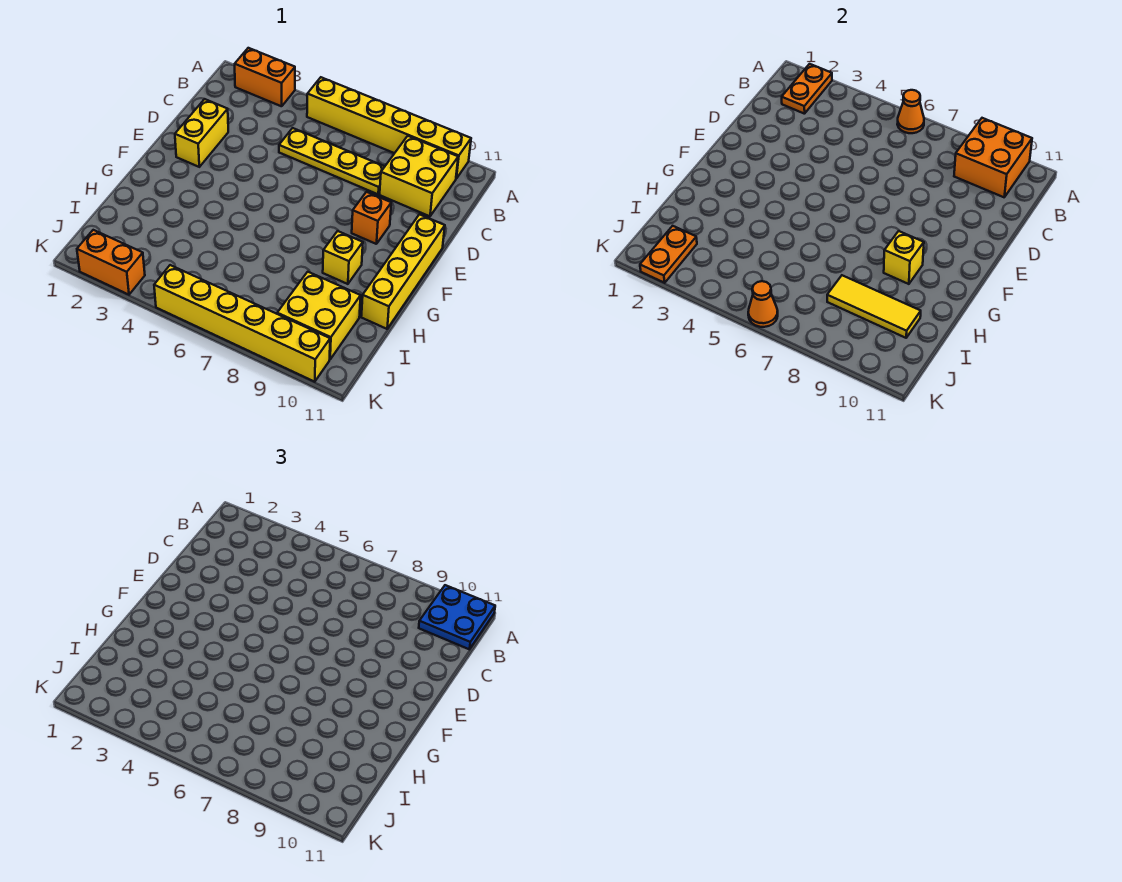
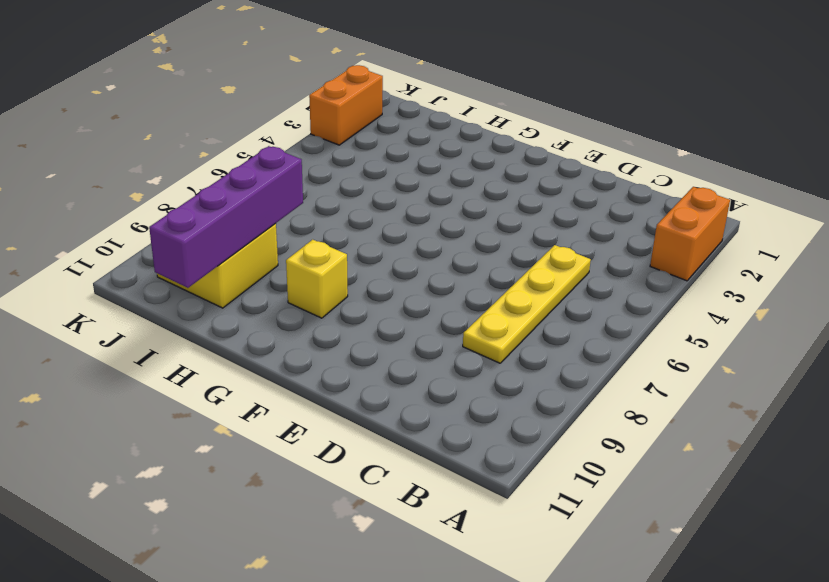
purple brick I8:I11 level 2 -> yellow tile I8:I10 level 2
none -> yellow brick A5:A10 level 1
none -> yellow brick B9:C10 level 1
none -> yellow brick D2:E2 level 1

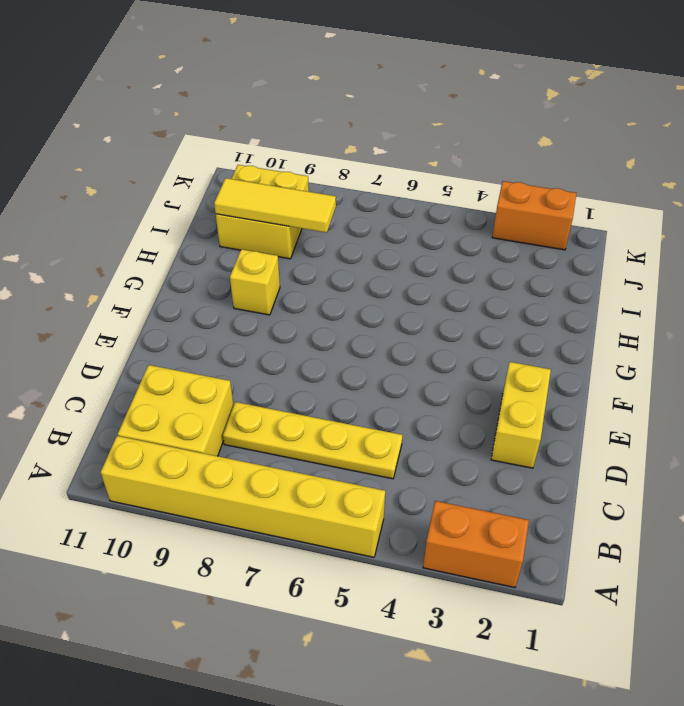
none -> orange brick E9 level 1
none -> yellow brick E11:H11 level 1
none -> yellow brick K5:K10 level 1

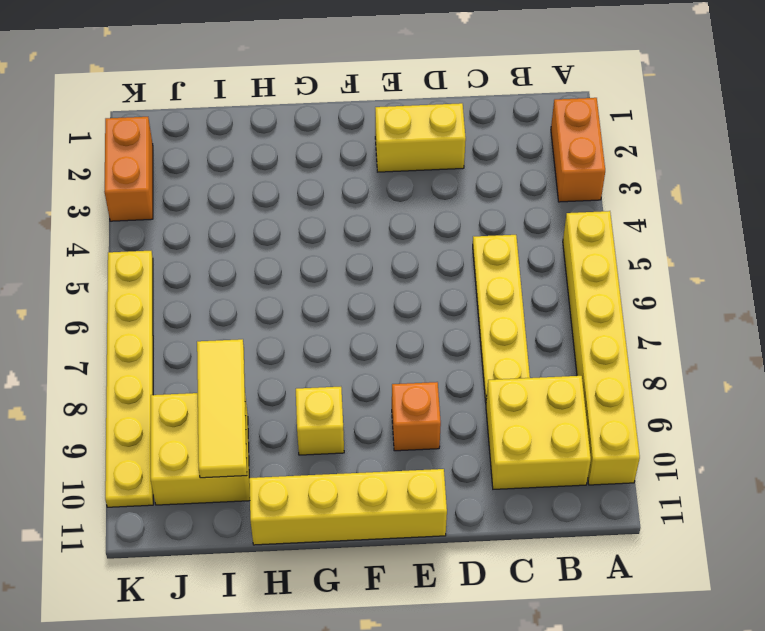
yellow plate K5:K10 level 1 -> yellow brick K5:K10 level 1
none -> orange plate A2:B2 level 2
none -> orange cone A6 level 2
none -> orange brick A9:B10 level 2

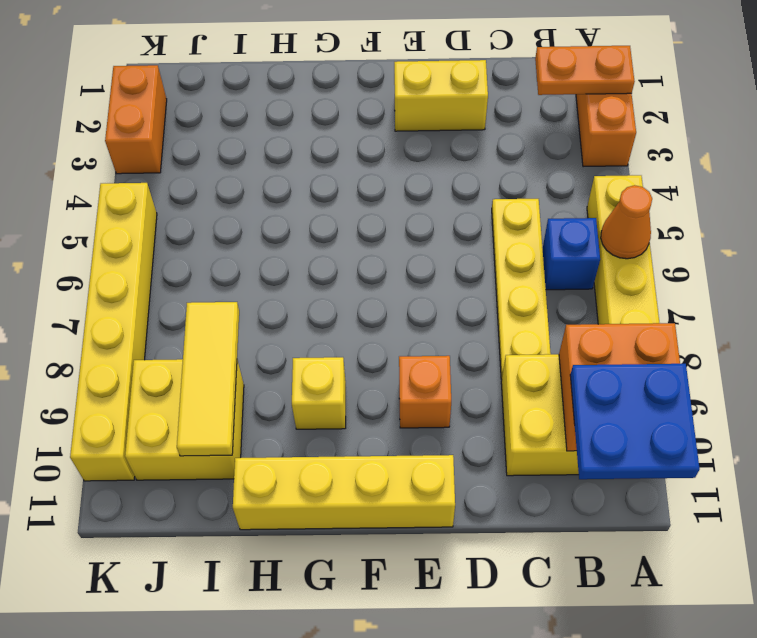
blue brick B6 level 1 -> none
none -> yellow brick G9 level 2
none -> orange plate J2:K2 level 2
none -> orange cone K6 level 2

